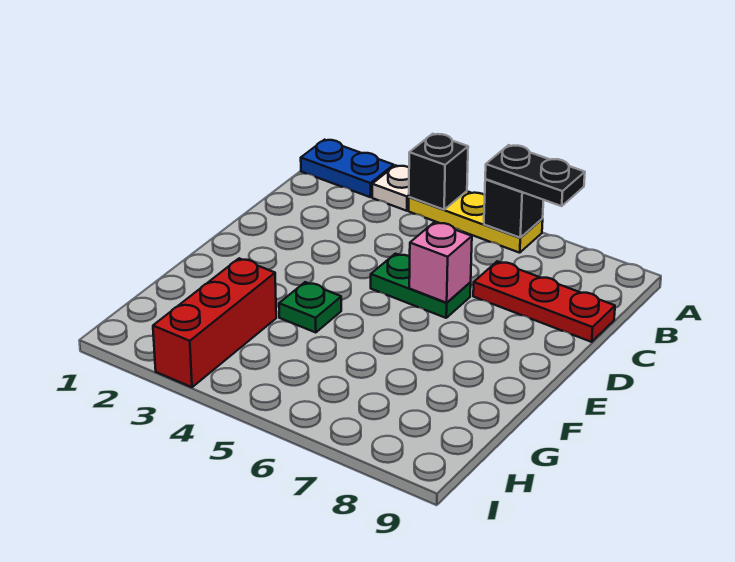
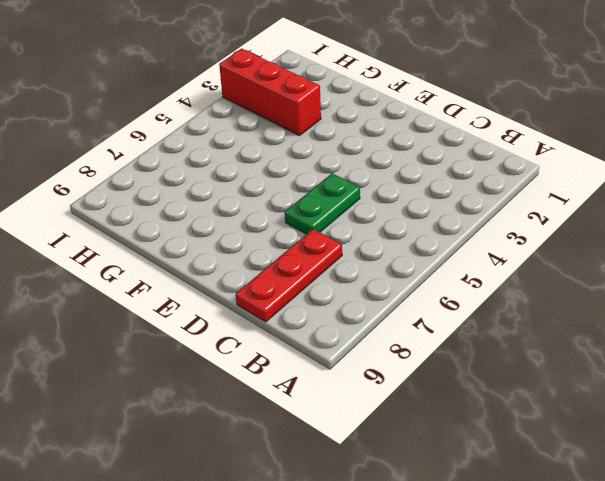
none -> blue plate A1:A2 level 1
none -> white plate A3 level 1

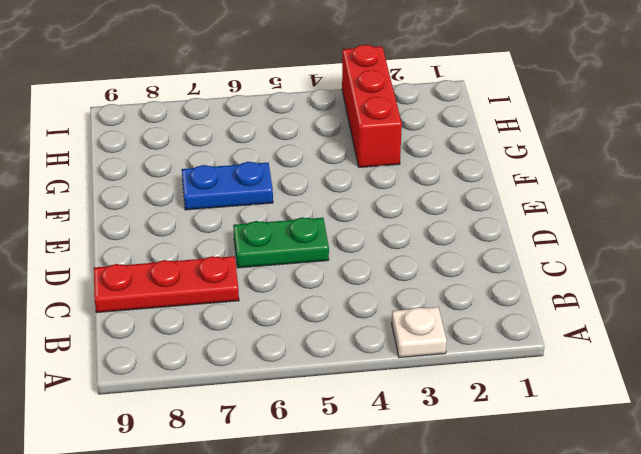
blue plate F6:F7 level 1 -> blue plate A1:A2 level 1
none -> yellow plate A4:A6 level 1
none -> green plate F4 level 1

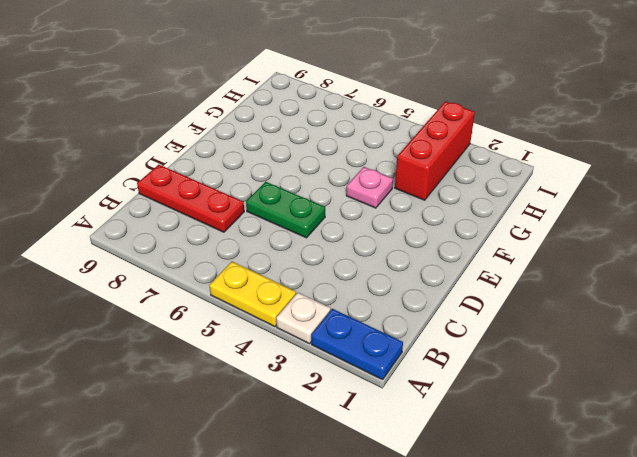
yellow plate A4:A5 level 1 -> yellow plate A4:A6 level 1
pink plate F4 level 1 -> green plate F4 level 1
none -> black brick A4 level 2
none -> black brick A6 level 2

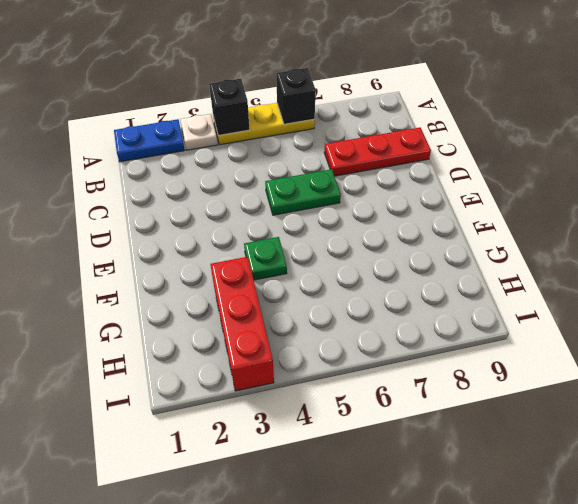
none -> pink brick D6 level 2
none -> black plate A6:A7 level 3

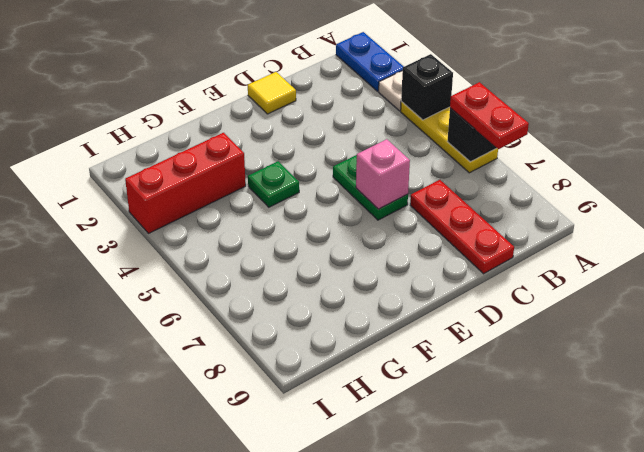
red plate A6:A7 level 3 -> black plate A6:A7 level 3
yellow tile D1 level 1 -> none

